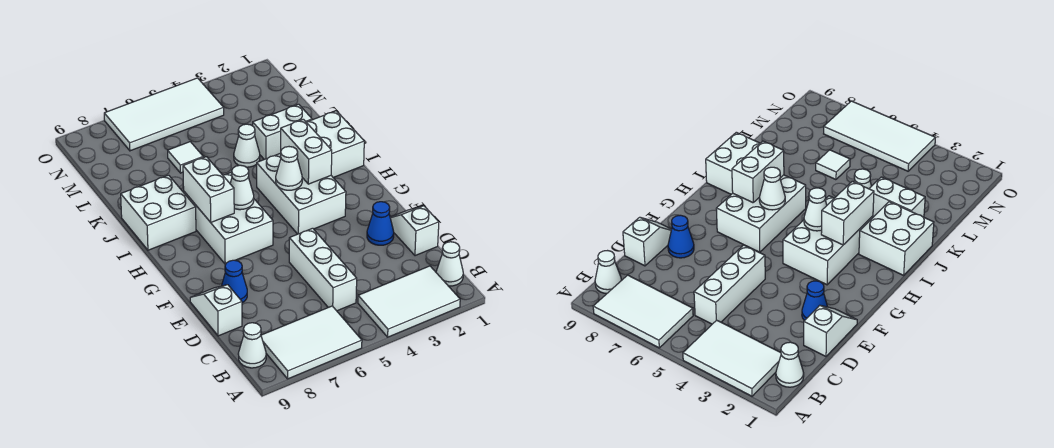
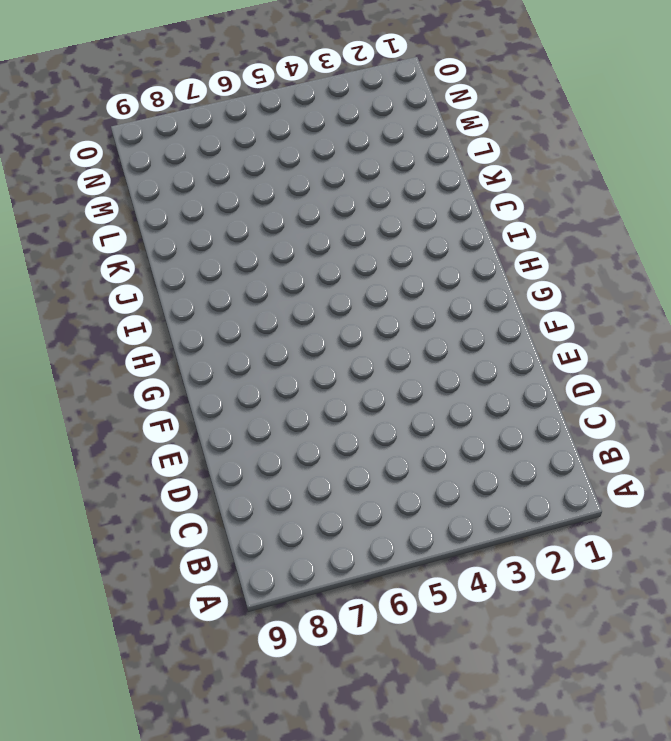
none -> white tile A2:B4 level 1
none -> white tile A6:B8 level 1
none -> white cone B1 level 1

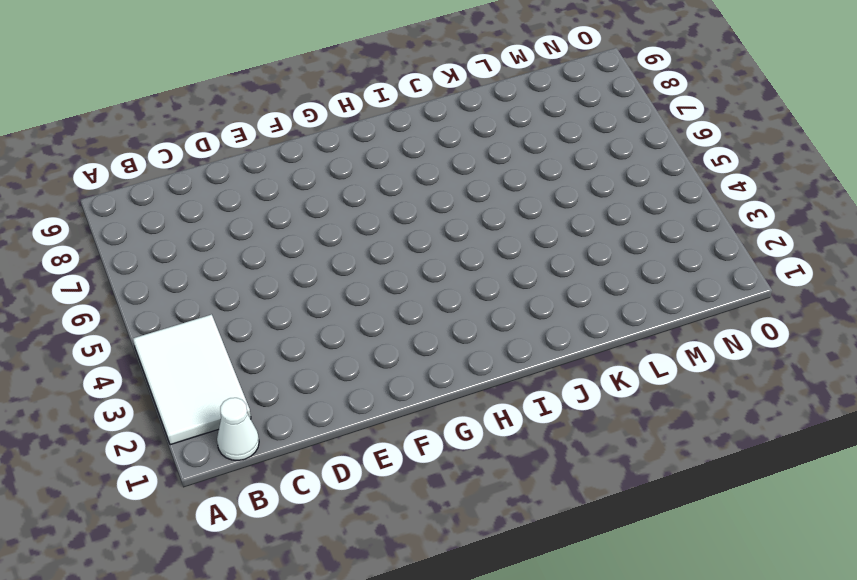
none -> white tile A6:B8 level 1
none -> white cone B9 level 1
none -> white brick C5:E5 level 1

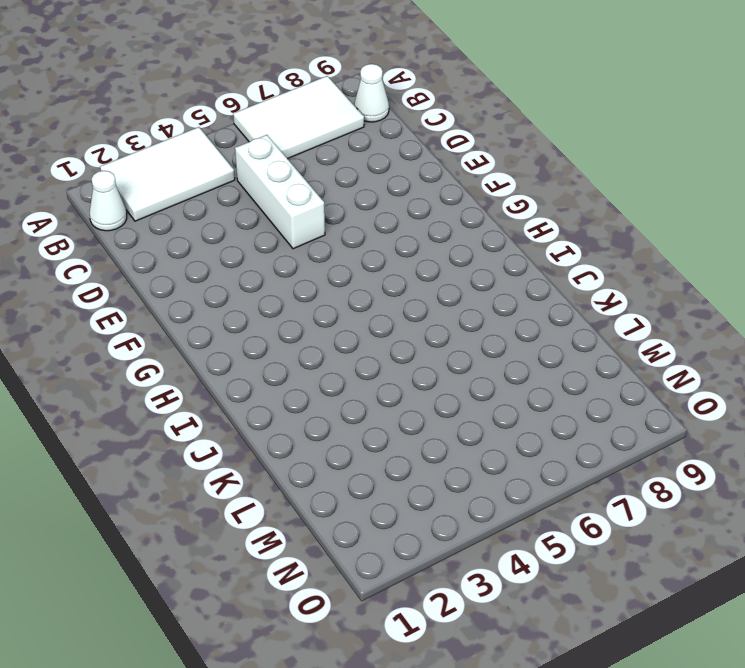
none -> white slope D1:E1 level 1 top D
none -> white slope D9:E9 level 1 top D
none -> blue cone E2 level 1

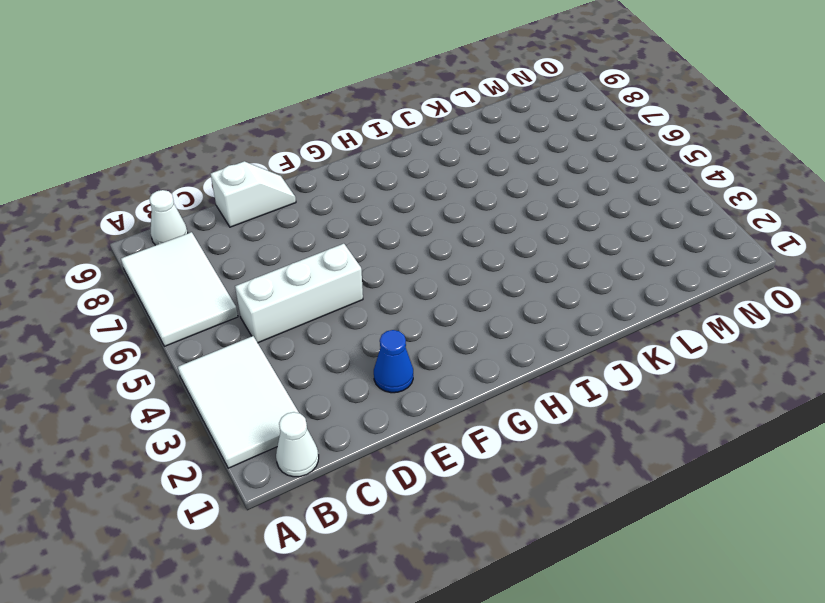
none -> white slope D1:E1 level 1 top D
none -> blue cone E8 level 1
none -> white brick G3:I4 level 1

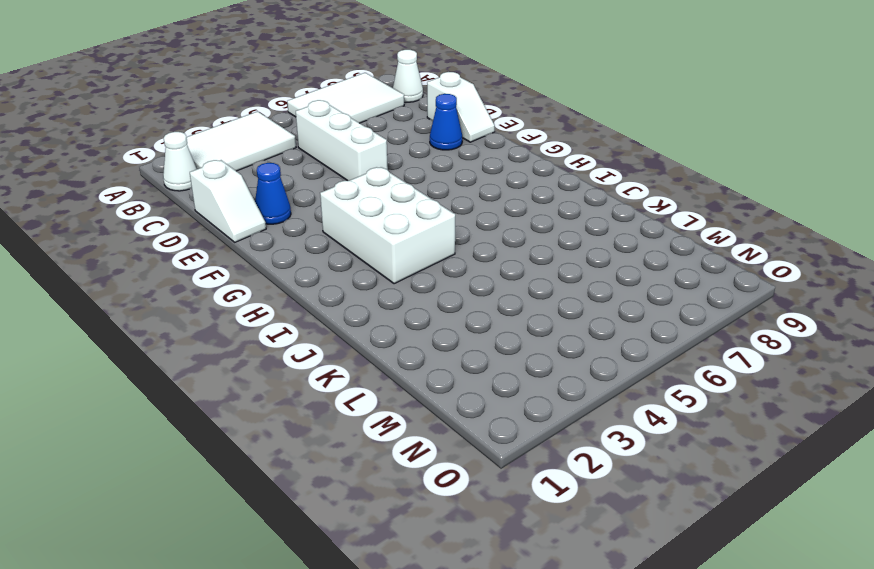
none -> white brick G6:I7 level 1
none -> white brick I1:J2 level 1
none -> white brick I8:J9 level 1

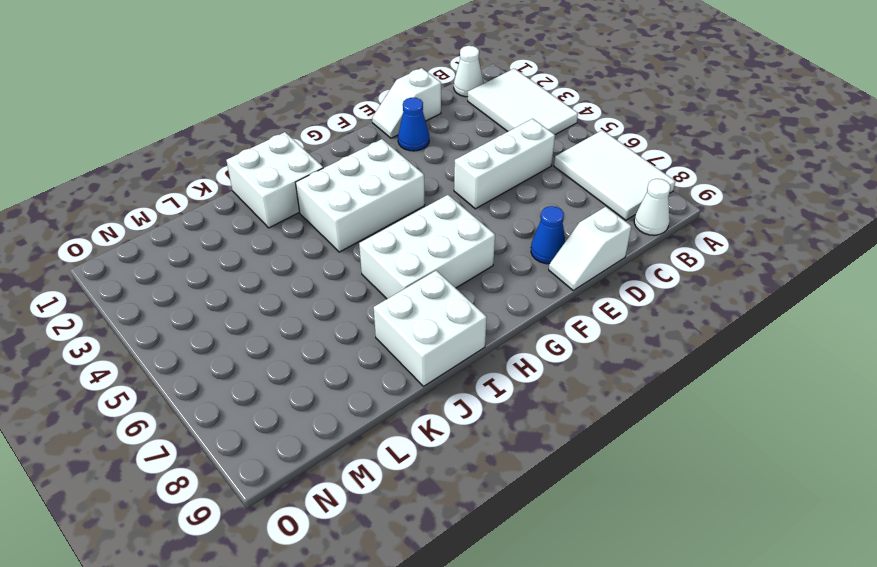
none -> white brick K2:K3 level 1
none -> white cone K4 level 1
none -> white tile L6 level 1

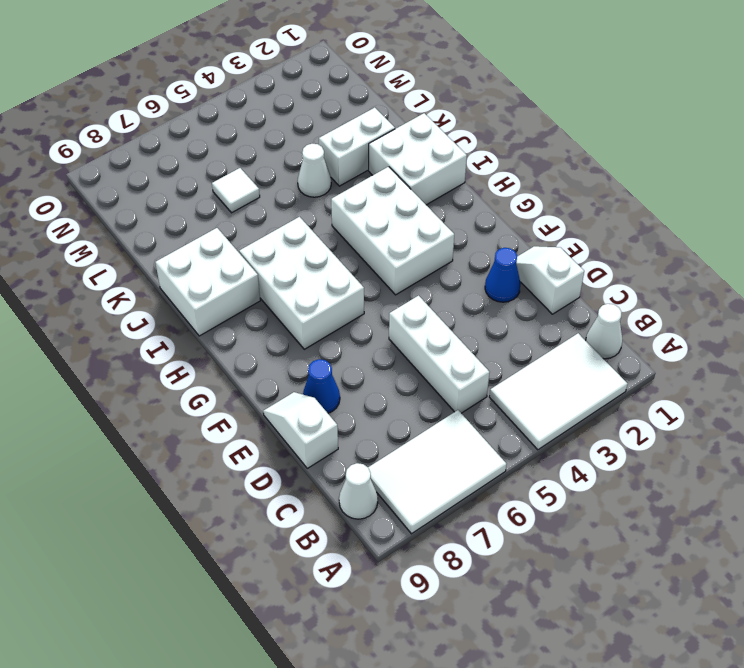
none -> white tile N4:O7 level 1
none -> white brick H3:I3 level 2
none -> white cone H4 level 2

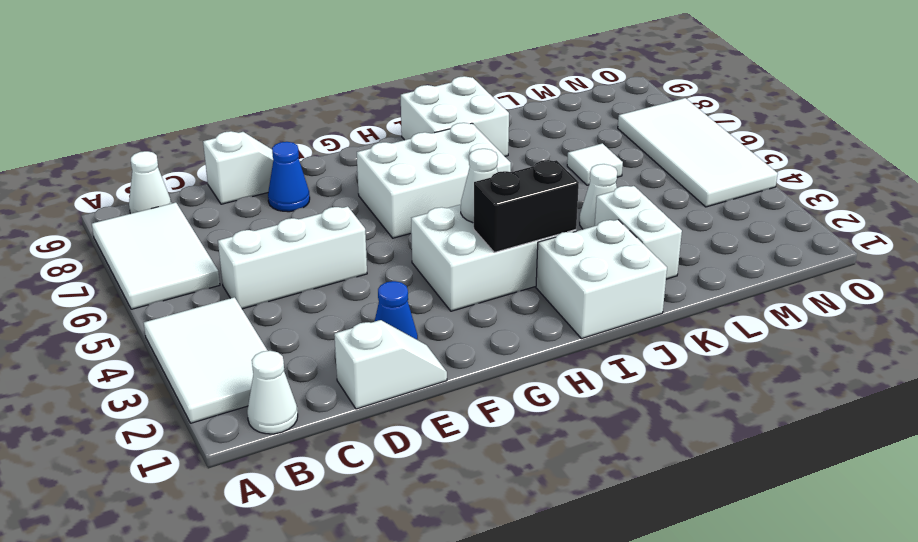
black brick H3:I3 level 2 -> white brick H3:I3 level 2
none -> white cone H6 level 2
none -> white brick H7:I7 level 2

